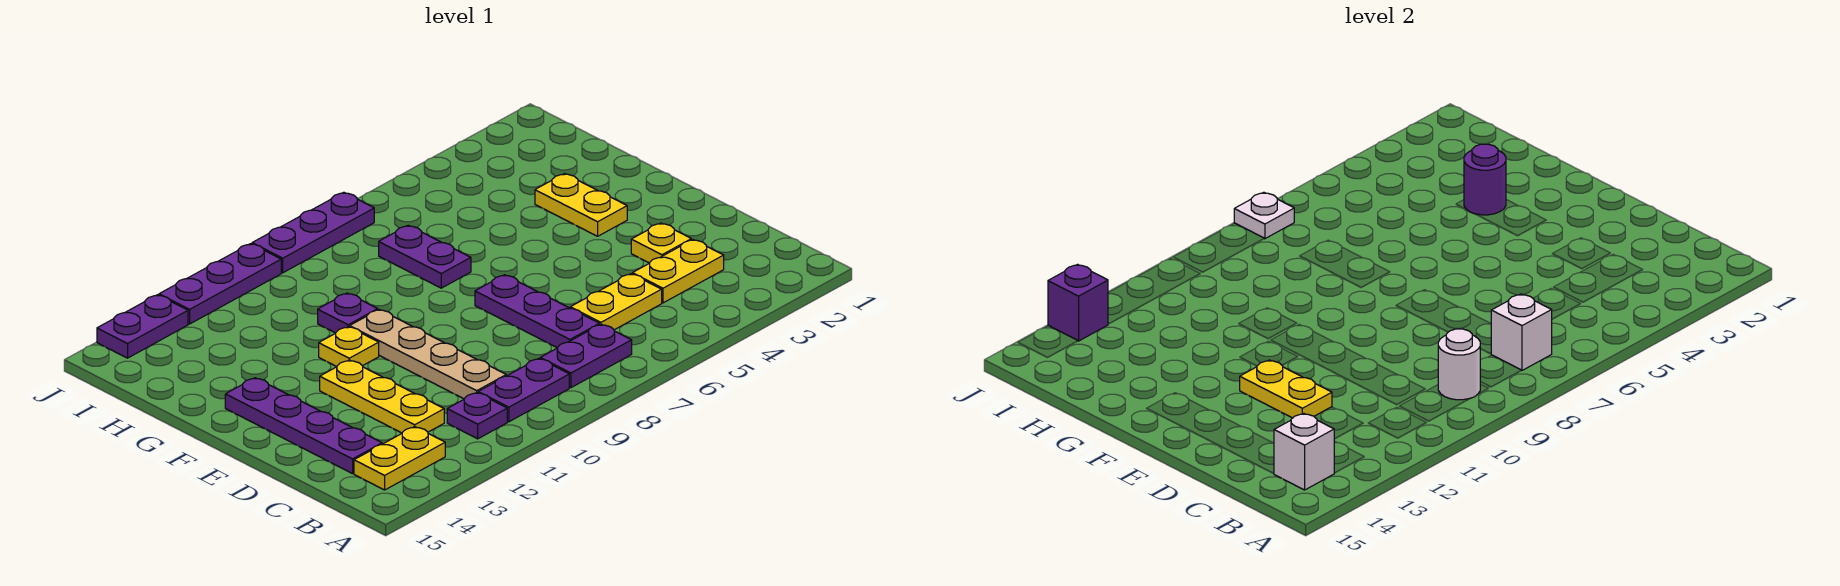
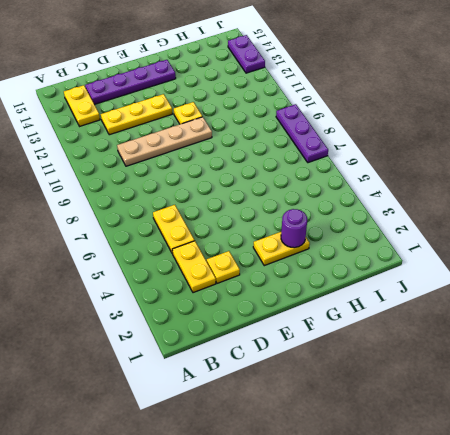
none -> purple plate B7:B8 level 1
none -> purple plate B9:B10 level 1
none -> purple plate B11 level 1

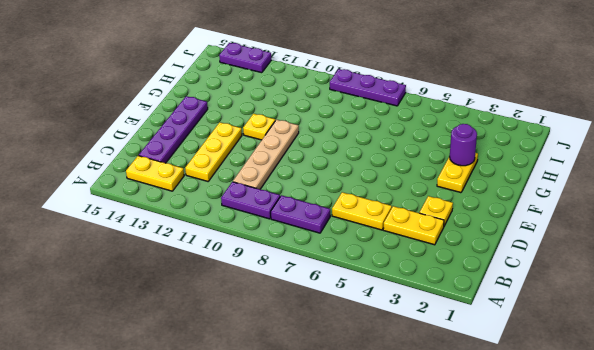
none -> purple plate B11 level 1
none -> purple plate C7:E7 level 1
none -> purple plate G7:H7 level 1

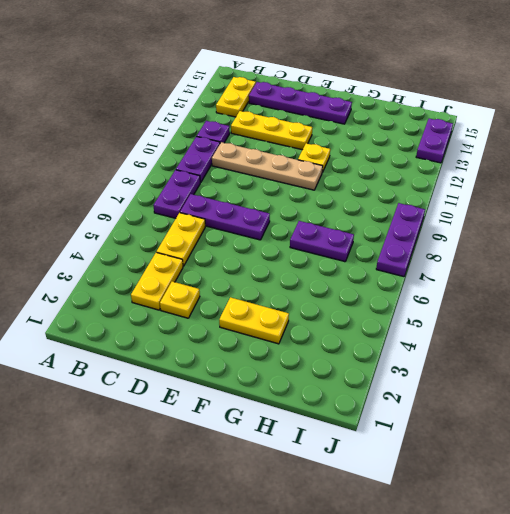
none -> purple plate G10 level 1
none -> purple plate J10:J12 level 1
none -> white brick B7 level 2

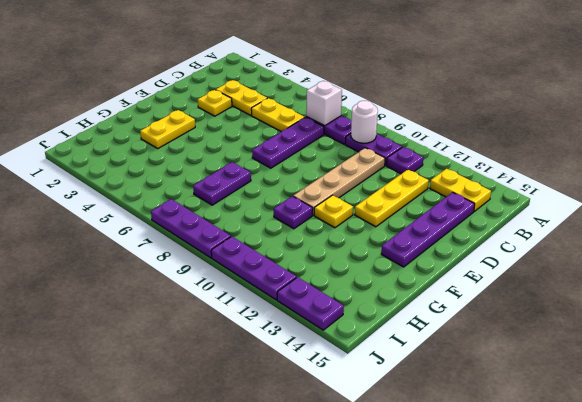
none -> white brick B14 level 2
none -> yellow plate D12:E12 level 2
none -> purple round brick G3 level 2

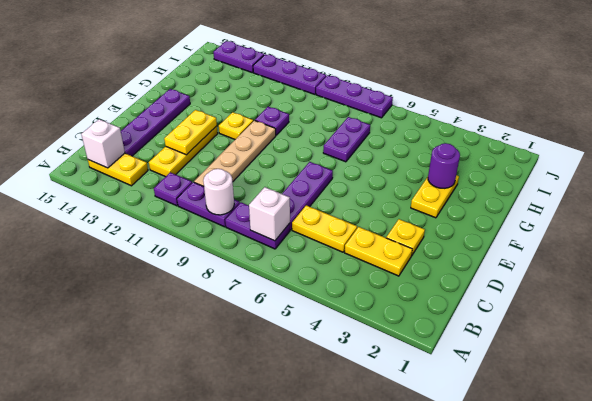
none -> white plate J7 level 2
none -> purple brick J13 level 2

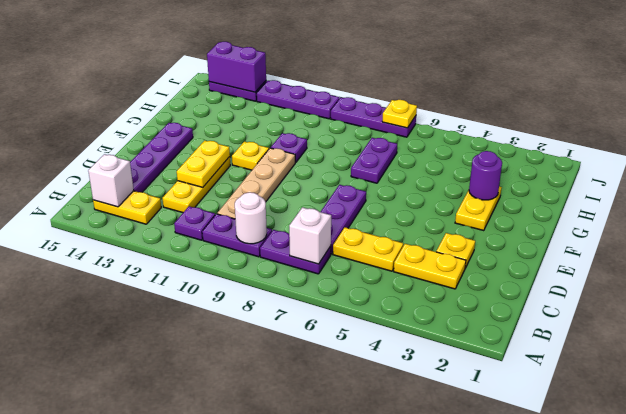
yellow plate J7 level 2 -> white plate J7 level 2
purple brick J13:J14 level 2 -> purple brick J13 level 2

